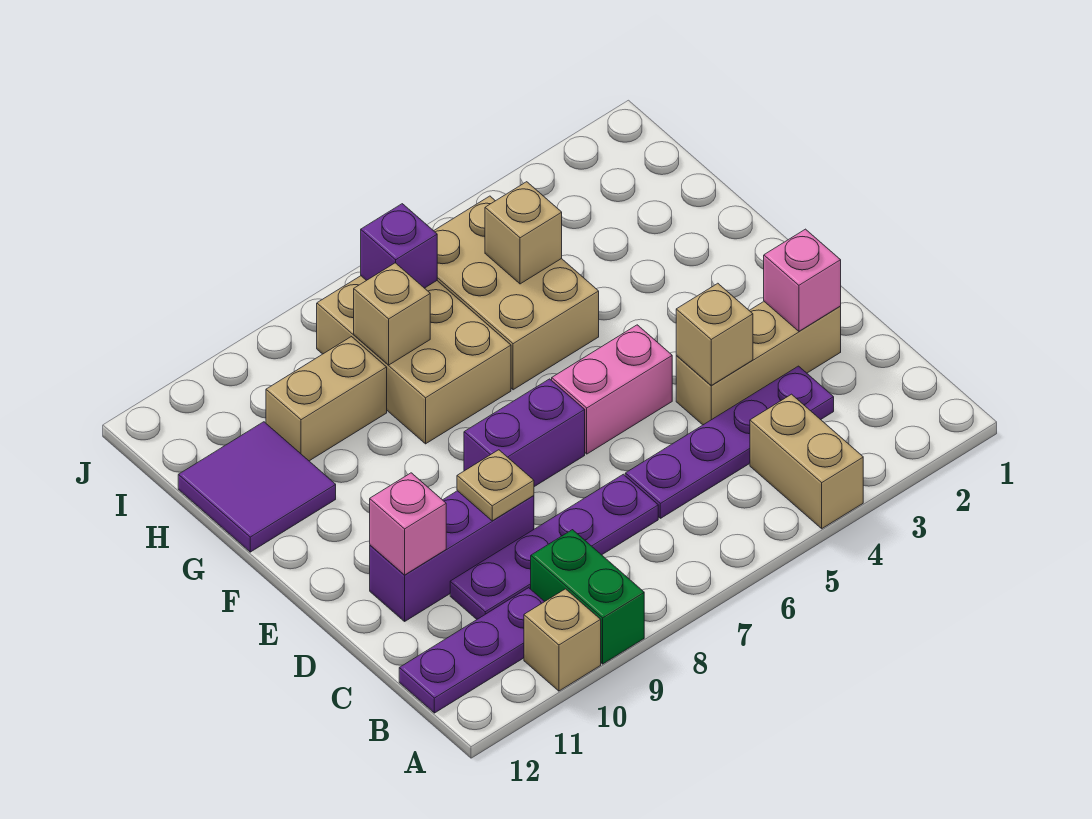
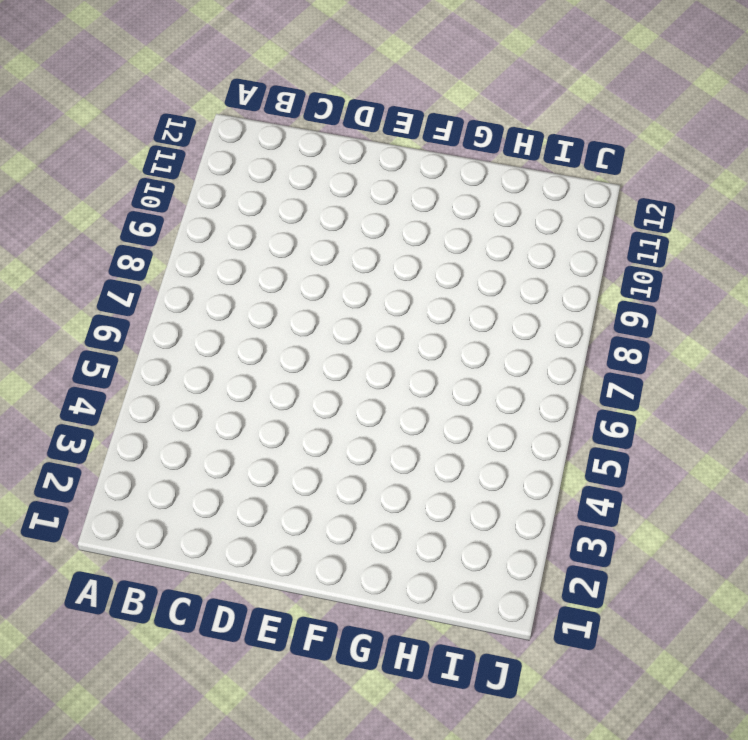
none -> tan brick A4:B4 level 1
none -> green brick A9:B9 level 1
none -> tan brick A10 level 1

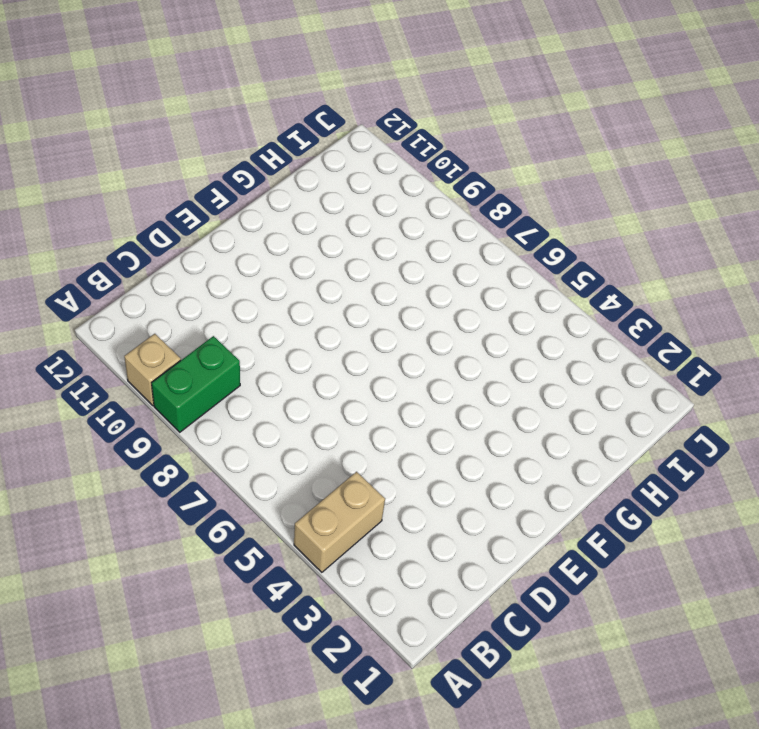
none -> purple plate B10:B12 level 1
none -> purple plate C3:C6 level 1
none -> purple plate C7:C10 level 1

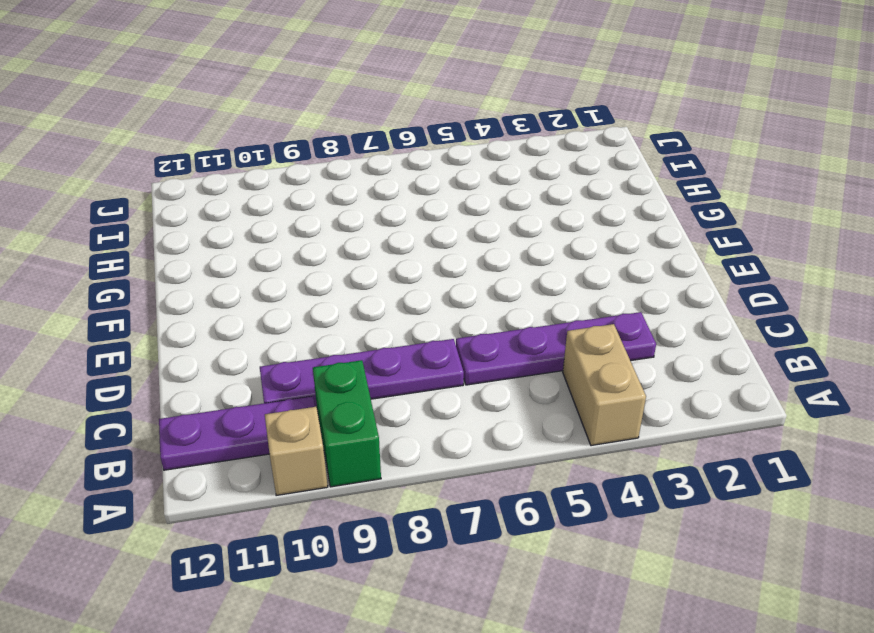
none -> tan brick D2:D4 level 1
none -> purple brick D9:D11 level 1
none -> pink brick E5:E6 level 1

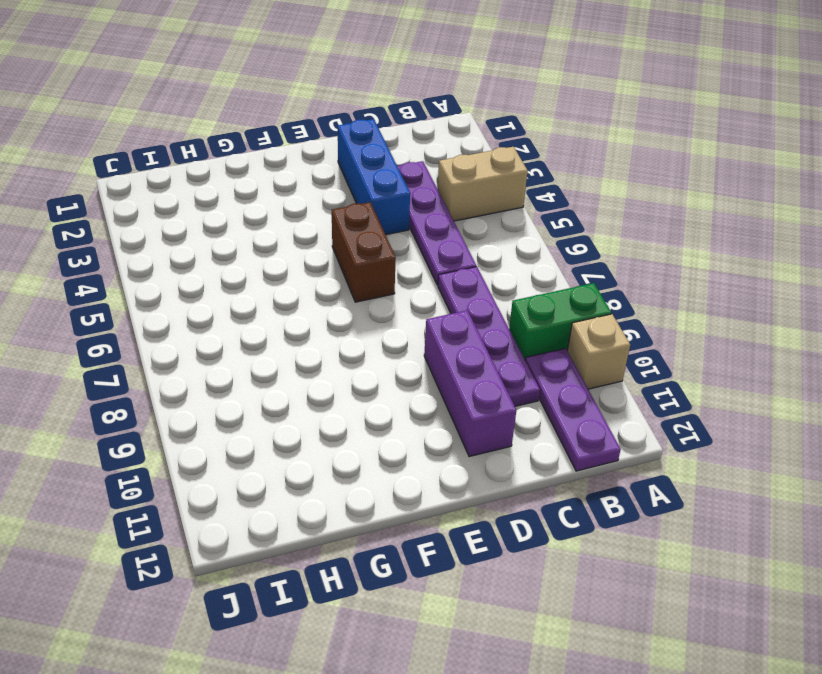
blue brick D2:D4 level 1 -> tan brick D2:D4 level 1
brown brick E5:E6 level 1 -> pink brick E5:E6 level 1
none -> purple brick E7:E8 level 1
none -> tan brick G5:I6 level 1
none -> tan brick G7:I8 level 1

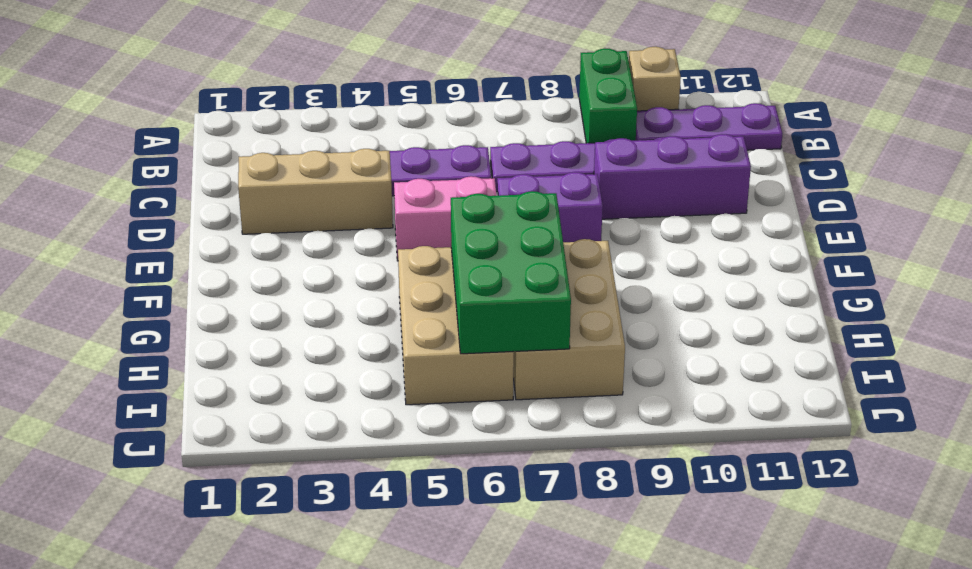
green brick G6:I7 level 2 -> purple brick I7 level 2
none -> tan brick A4:B4 level 1
none -> purple tile G11:H12 level 1
none -> tan brick H9:H10 level 1

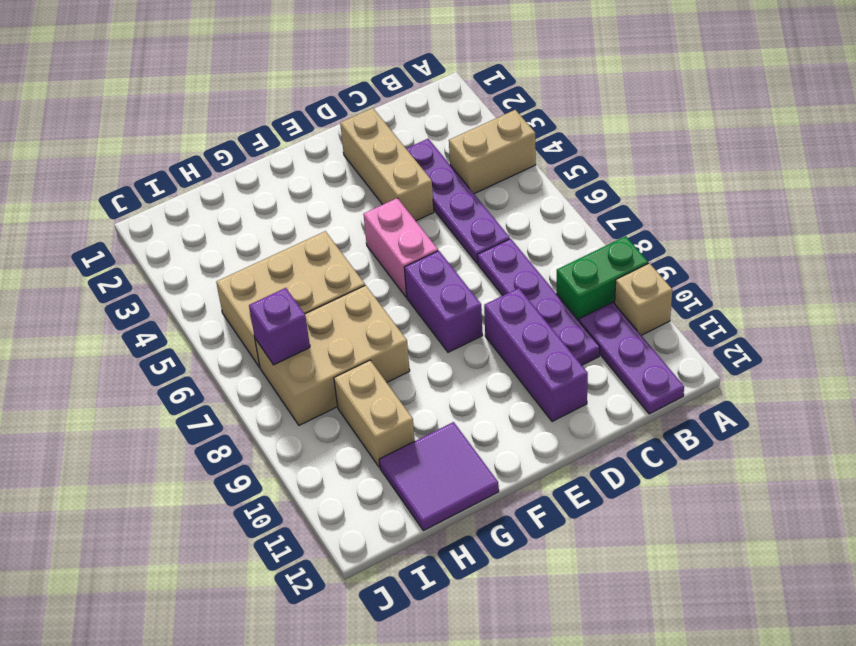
none -> pink brick D2 level 2
none -> tan brick D4 level 2
none -> tan plate D9 level 2

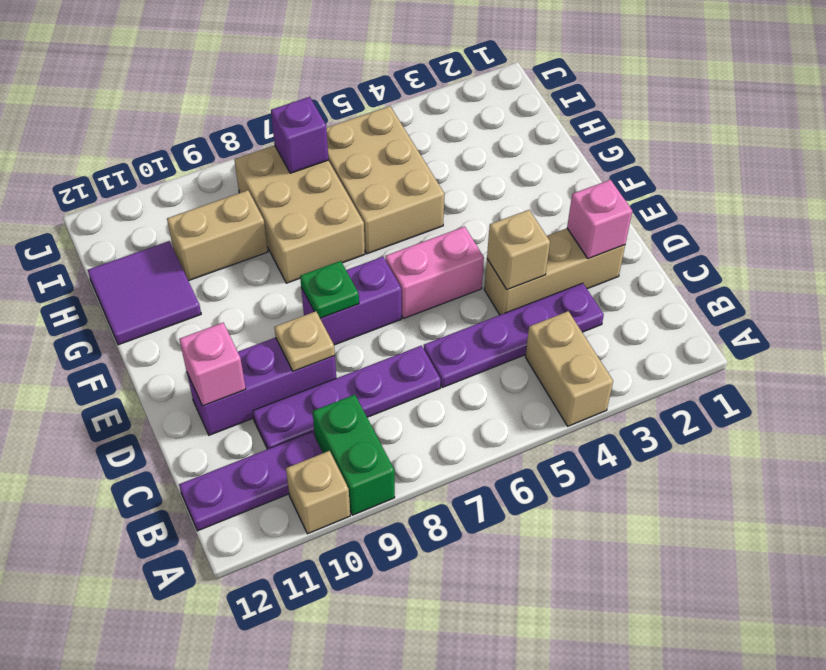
green plate E8 level 2 -> none
none -> tan brick H5 level 2
none -> tan brick H8 level 2

